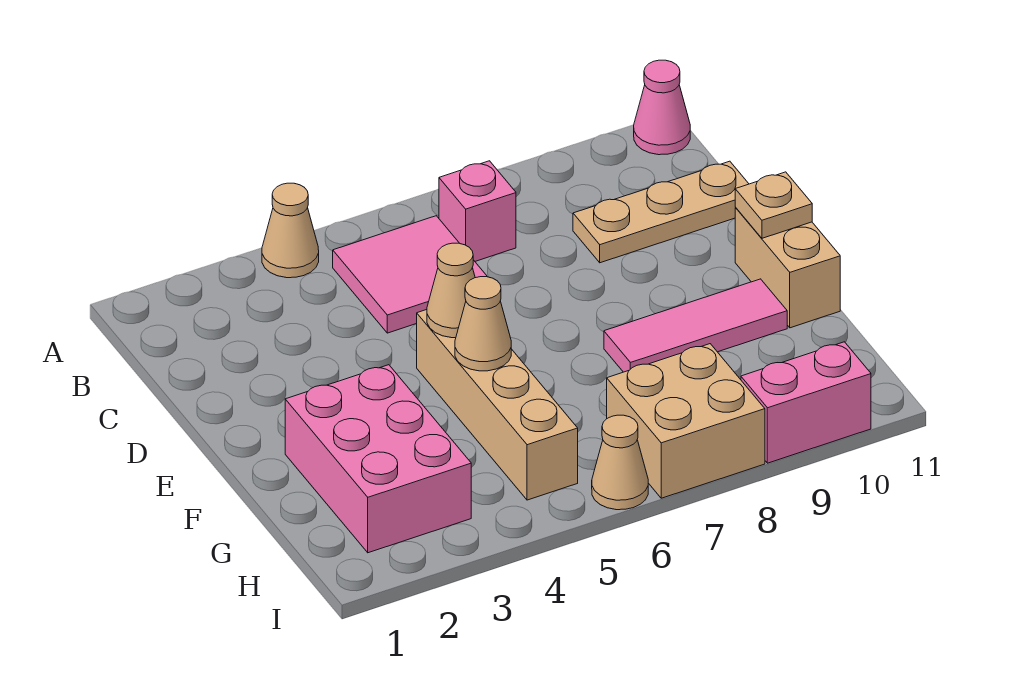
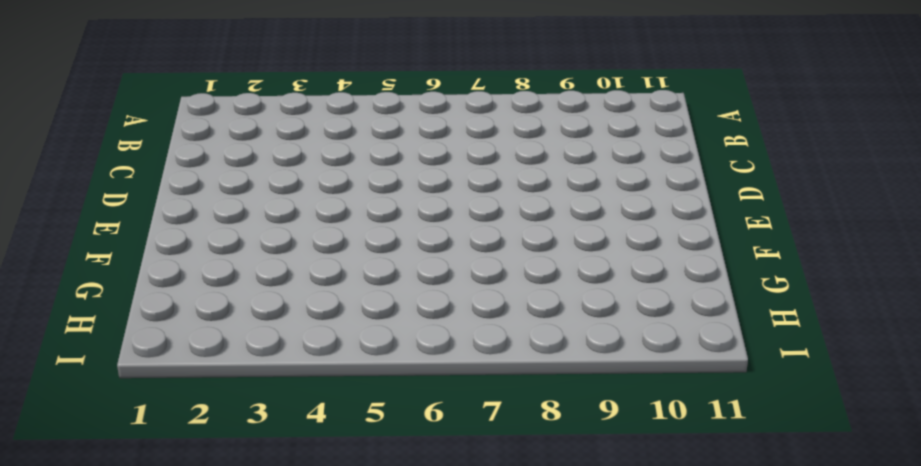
none -> tan cone A4 level 1
none -> pink cone A11 level 1
none -> pink tile B5:C6 level 1

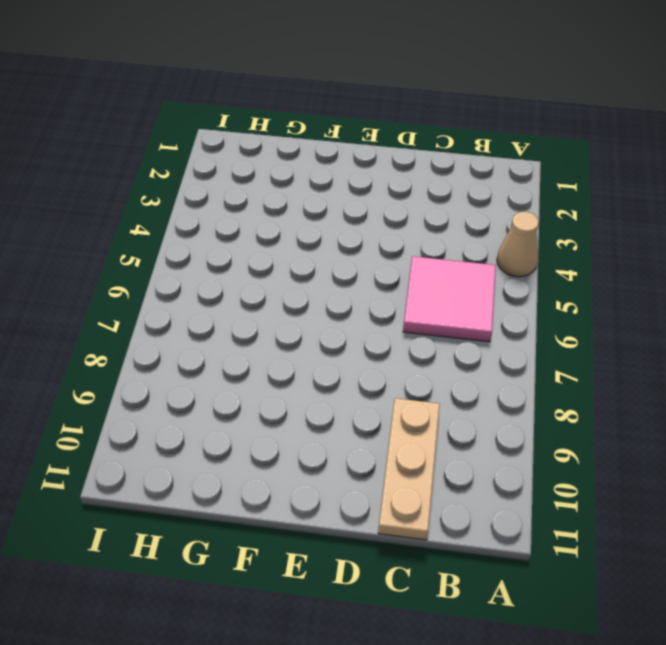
none -> pink cone A11 level 1
none -> pink brick B7 level 1
none -> tan brick E5:H5 level 1

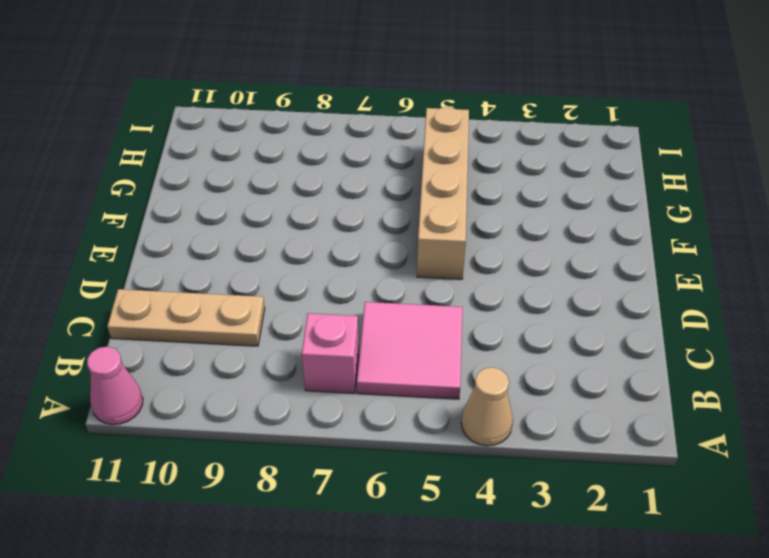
none -> tan brick E11:F11 level 1
none -> pink brick F2:H3 level 1
none -> pink tile F8:F10 level 1

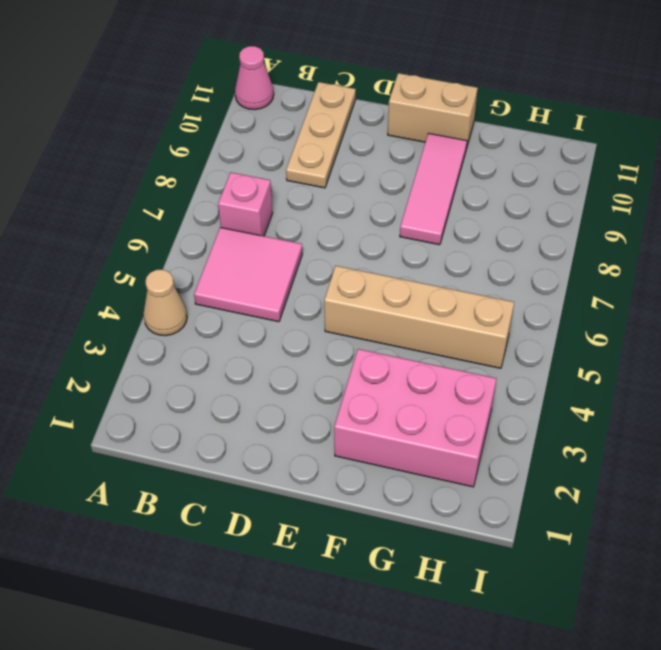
none -> tan brick H7:I8 level 1
none -> tan cone I6 level 1
none -> pink brick I9:I10 level 1

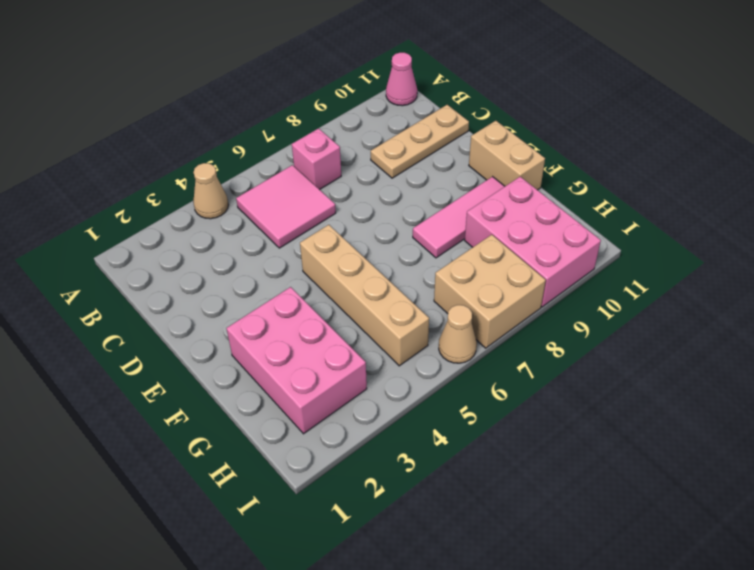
pink brick G9:I10 level 1 -> pink brick I9:I10 level 1
none -> tan cone E5 level 2
none -> tan plate E11 level 2
none -> tan cone F5 level 2

